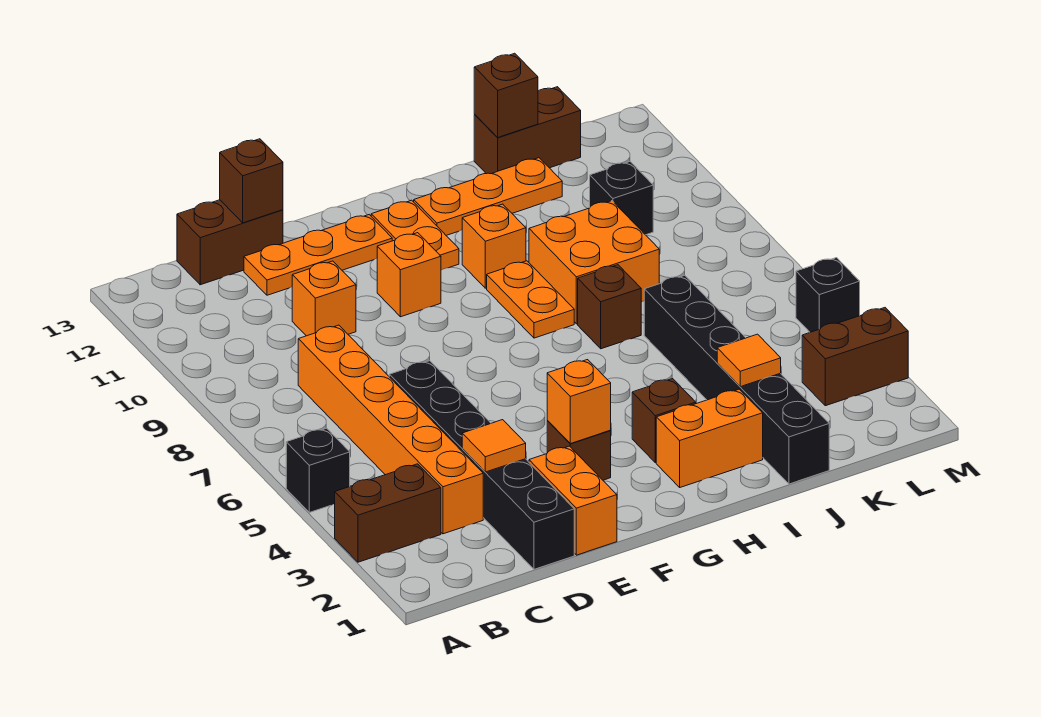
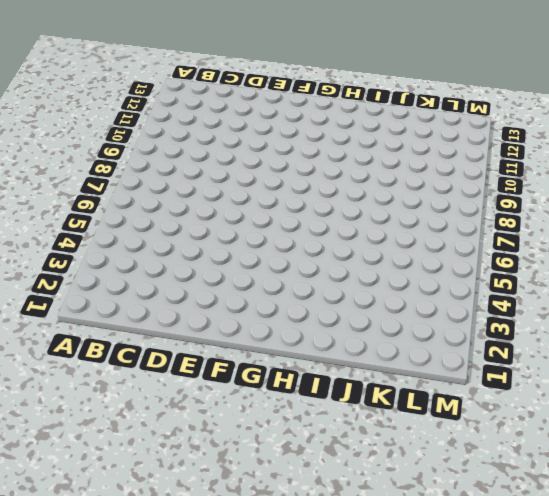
none -> brown brick A3:B3 level 1
none -> black brick A5 level 1
none -> orange brick C3:C8 level 1

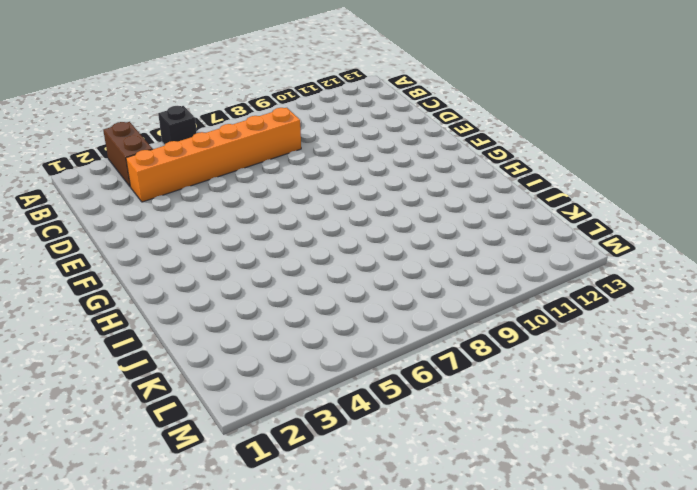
none -> brown brick C13:D13 level 1
none -> black brick D1:D6 level 1
none -> orange brick D10 level 1

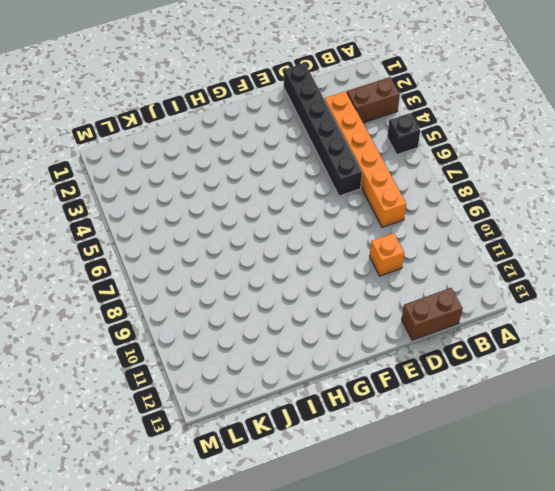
none -> orange plate D12:F12 level 1
none -> orange brick E1:E2 level 1
none -> brown brick F3 level 1

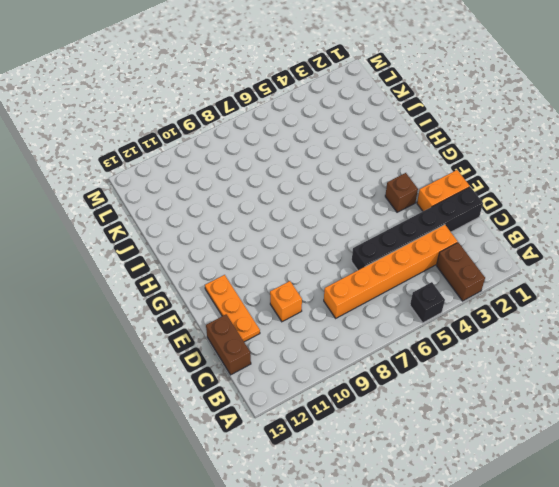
none -> orange brick F10 level 1
none -> orange plate G11:G12 level 1
none -> orange brick H2:I2 level 1

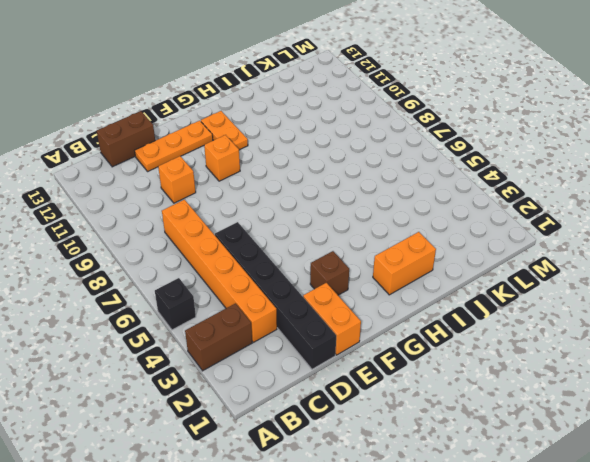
none -> brown brick H3 level 1
none -> orange plate H8:H9 level 1
none -> orange brick H10 level 1

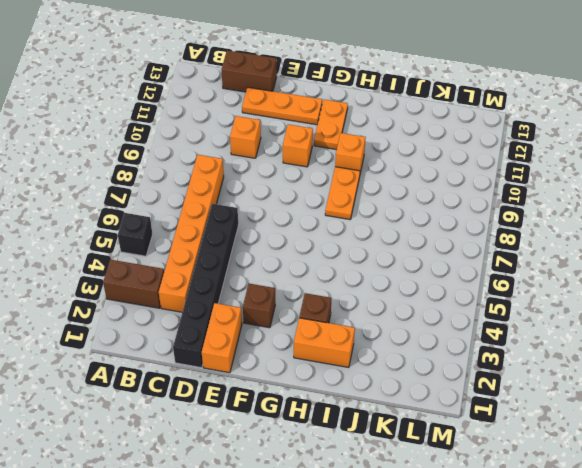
none -> orange plate H12:J12 level 1
none -> brown brick I7 level 1
none -> orange brick I8:J9 level 1

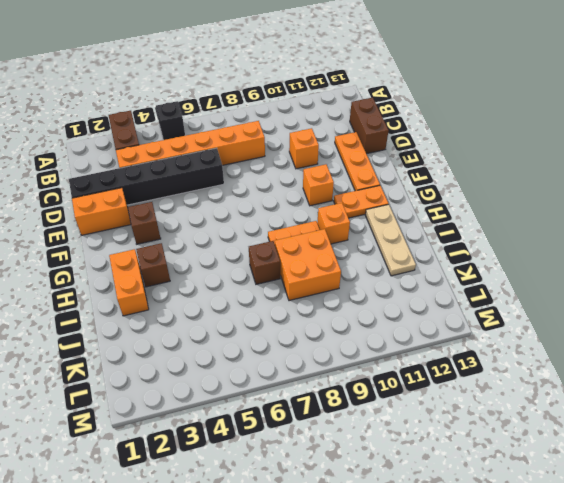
tan plate H12:J12 level 1 -> orange plate H12:J12 level 1
none -> black brick J1:J6 level 1
none -> brown brick J13:K13 level 1
none -> black brick K10 level 1

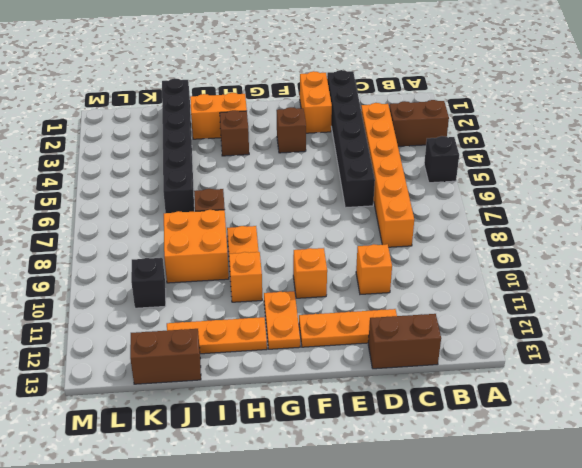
none -> brown brick L3:M3 level 1
none -> black brick M5 level 1
none -> orange tile D3 level 2

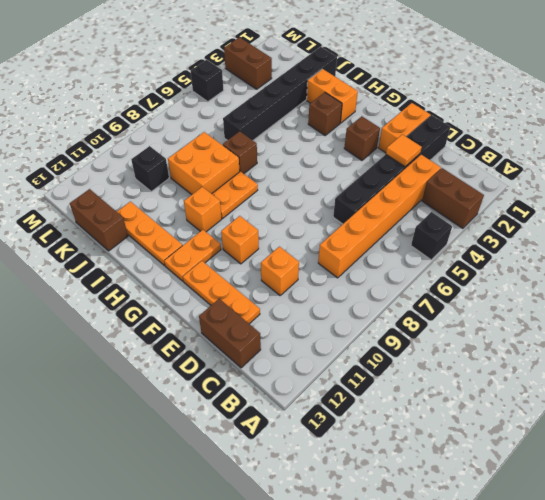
none -> brown brick D13 level 2
none -> orange brick F3 level 2
none -> orange tile J3 level 2

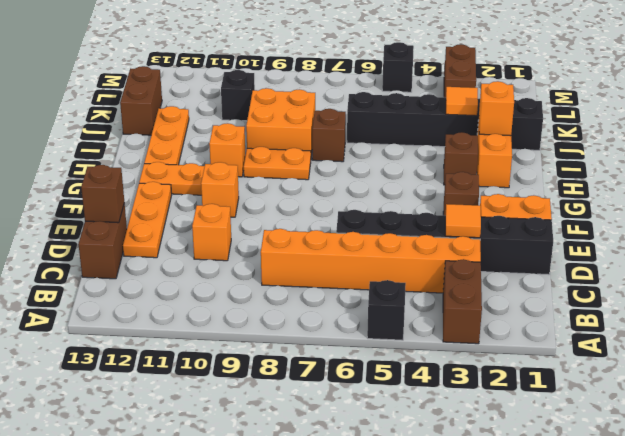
orange brick I2 level 2 -> orange brick F3 level 2
none -> brown brick J13 level 2

